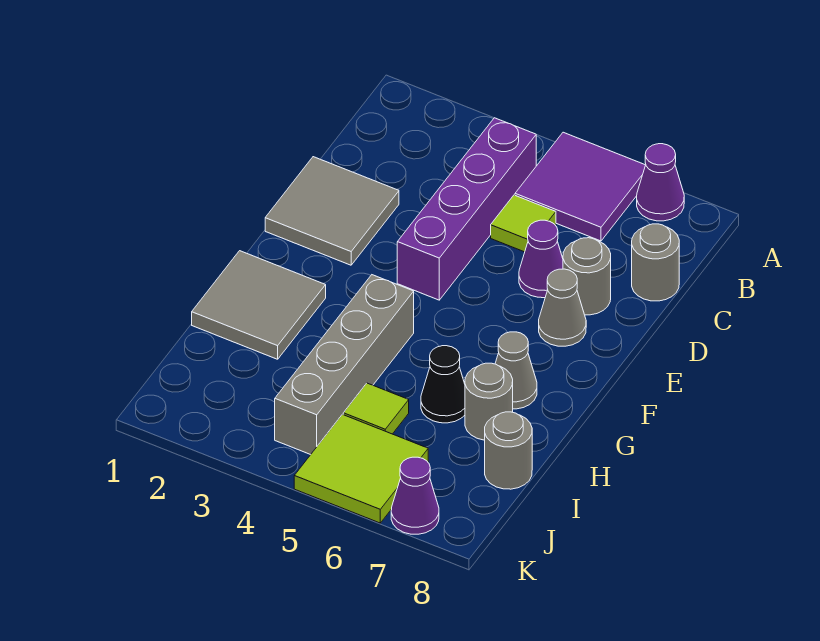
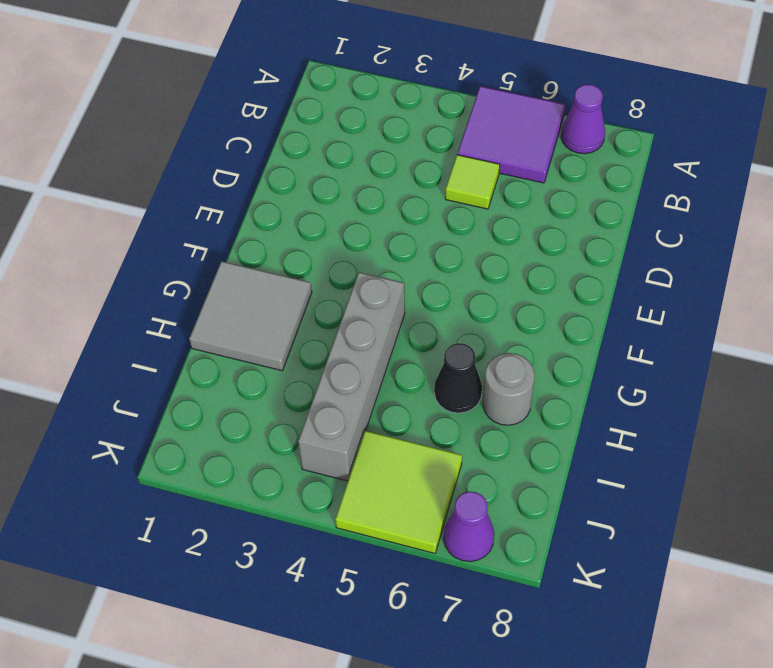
none -> purple brick B4:E4 level 1
none -> grey round brick C8 level 1
none -> grey tile D1:E2 level 1

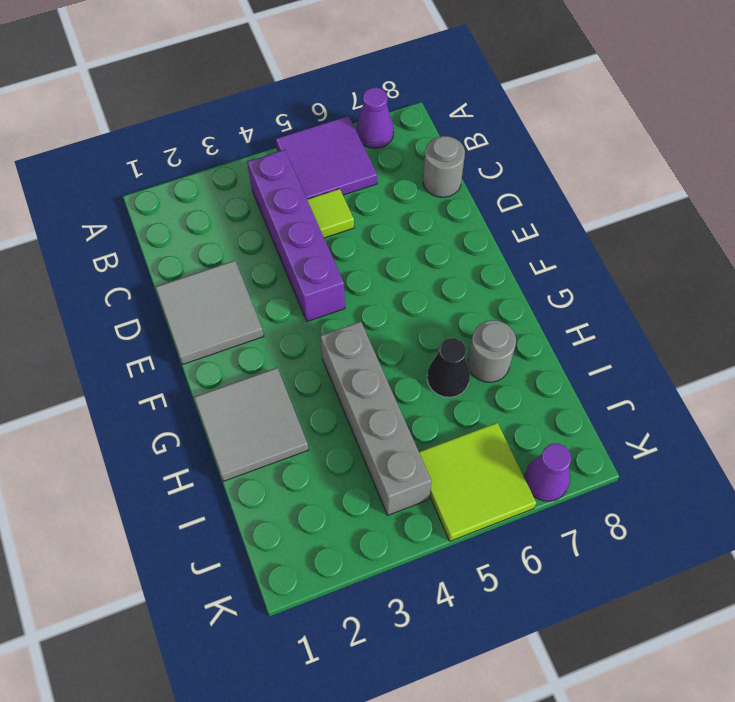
none -> purple cone D6 level 1
none -> grey round brick D7 level 1
none -> grey cone E7 level 1

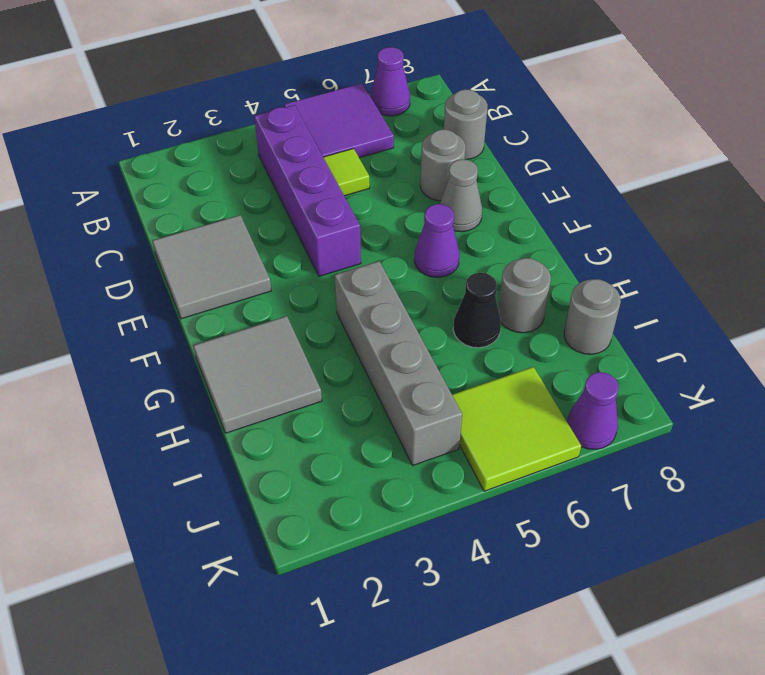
purple cone F6 level 1 -> purple cone D6 level 1
none -> grey cone G7 level 1
none -> lime tile I5 level 1

